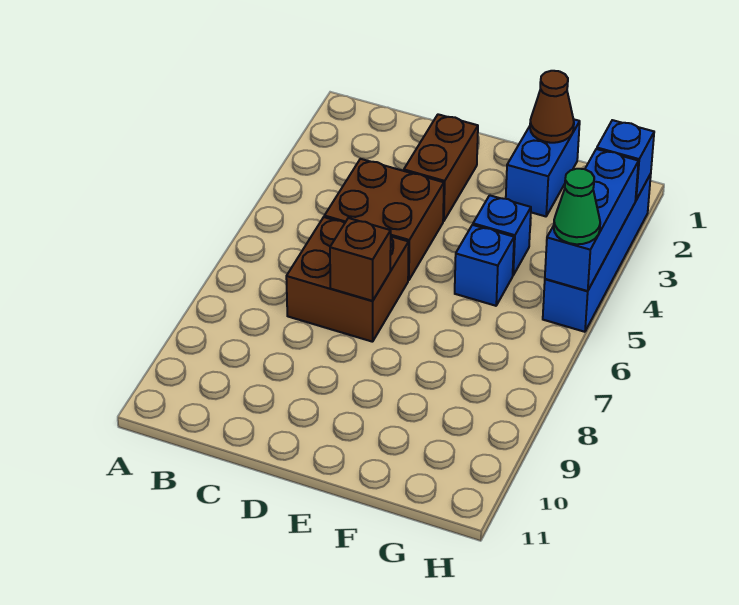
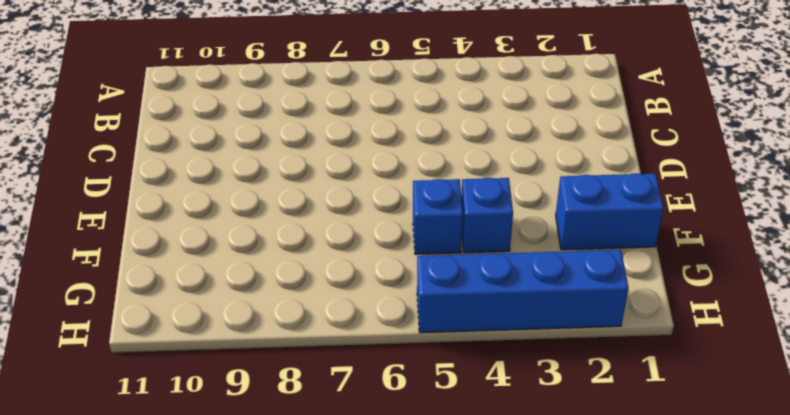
none -> brown brick C4:D5 level 1
none -> brown brick C6:D7 level 1
none -> brown brick D2:D3 level 1

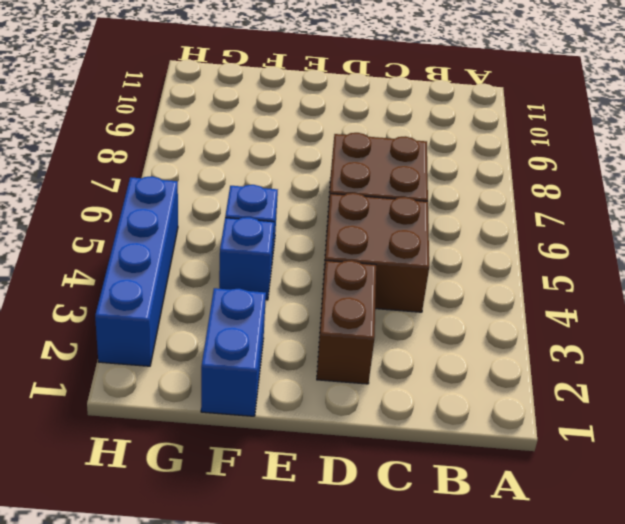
none -> brown brick D7 level 2
none -> brown cone F1 level 2
none -> blue brick H2 level 2

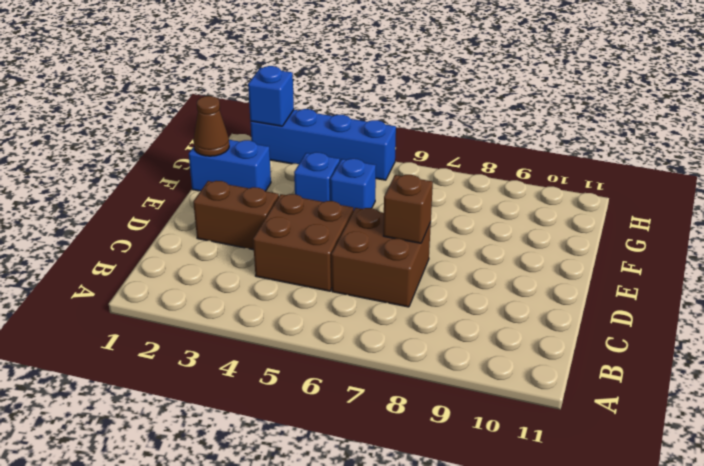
none -> blue brick H3:H5 level 2
none -> green cone H5 level 3

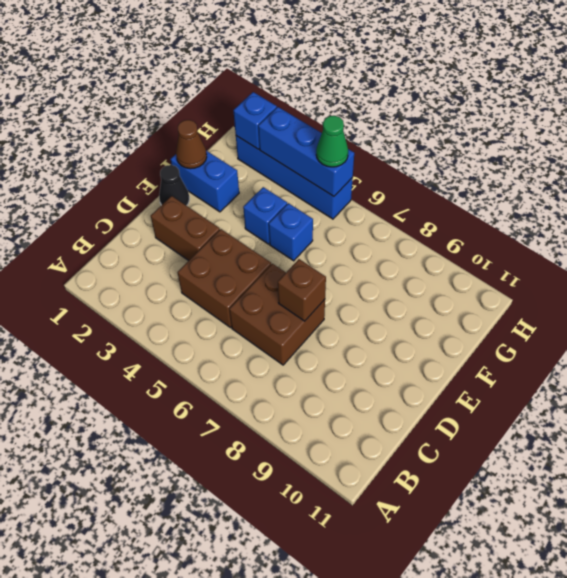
black cone E1 level 1 -> none

